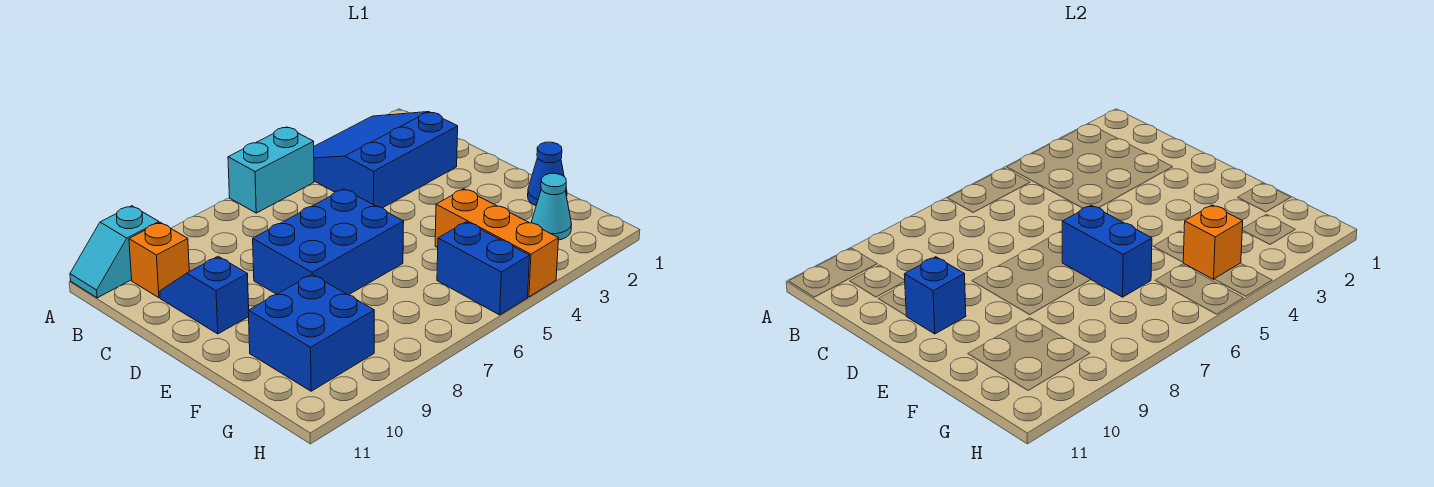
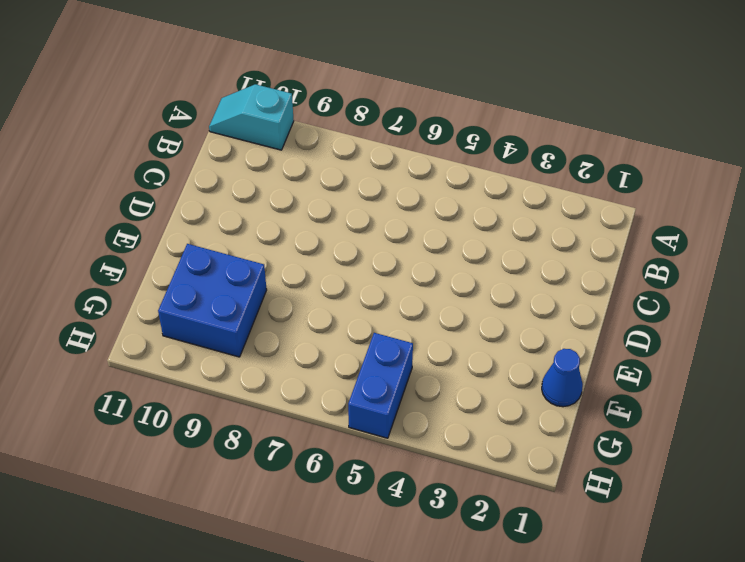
none -> blue slope A2:C4 level 1 top C
none -> cyan brick A5:A6 level 1
none -> orange brick B10 level 1

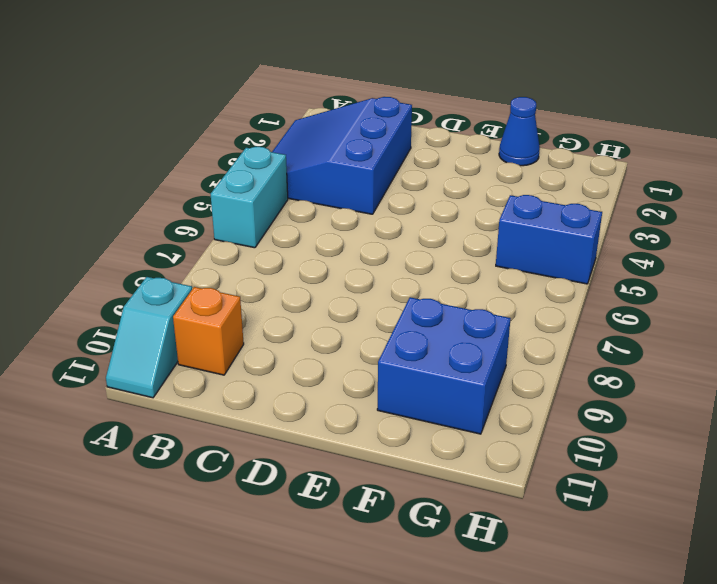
none -> blue slope C10:D10 level 1 top D
none -> blue brick D6:E8 level 1
none -> orange brick F4:H4 level 1

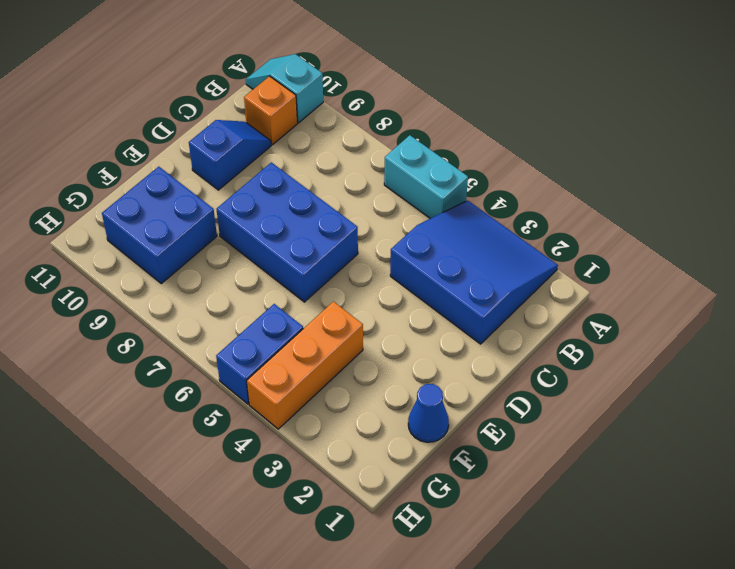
none -> cyan cone G2 level 1
none -> blue brick D10 level 2
none -> blue brick E6:F6 level 2

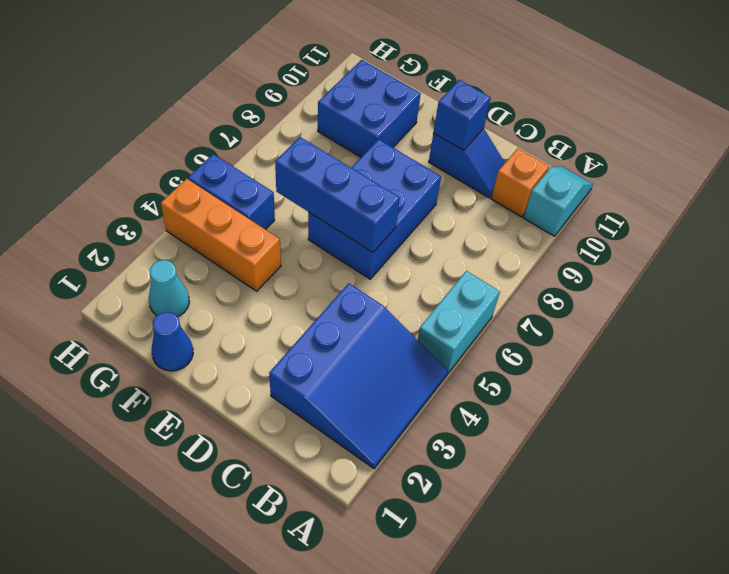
blue brick D6:F6 level 2 -> blue brick E6:F6 level 2
none -> orange brick G4 level 2

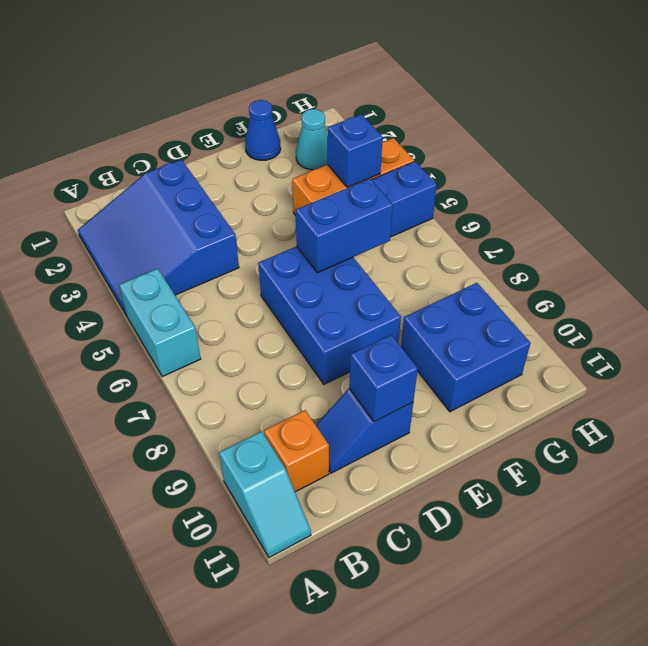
blue brick G4 level 2 -> orange brick G4 level 2

